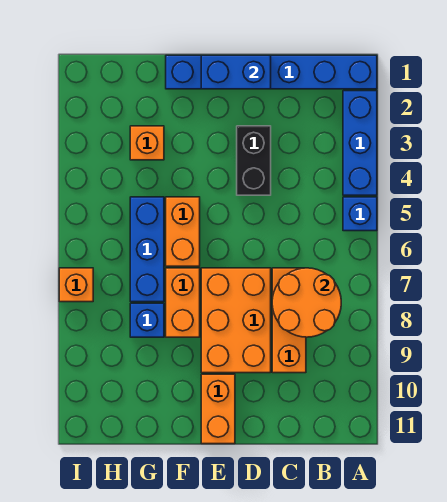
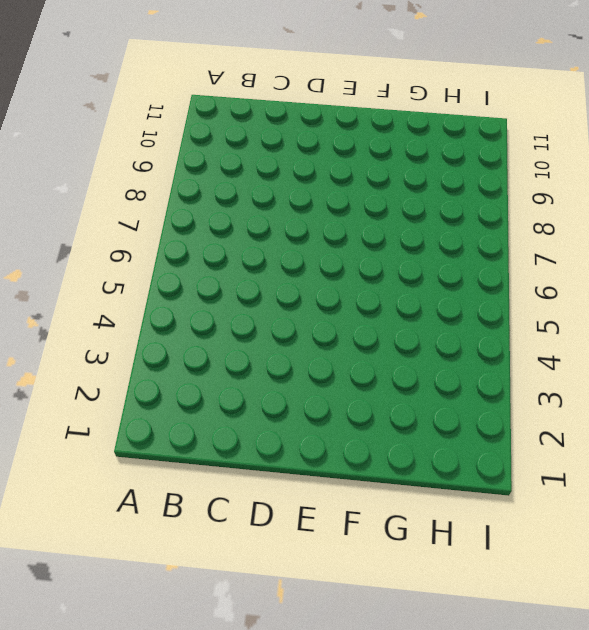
none -> blue brick A1:F1 level 1
none -> blue brick A2:A4 level 1
none -> blue brick A5 level 1

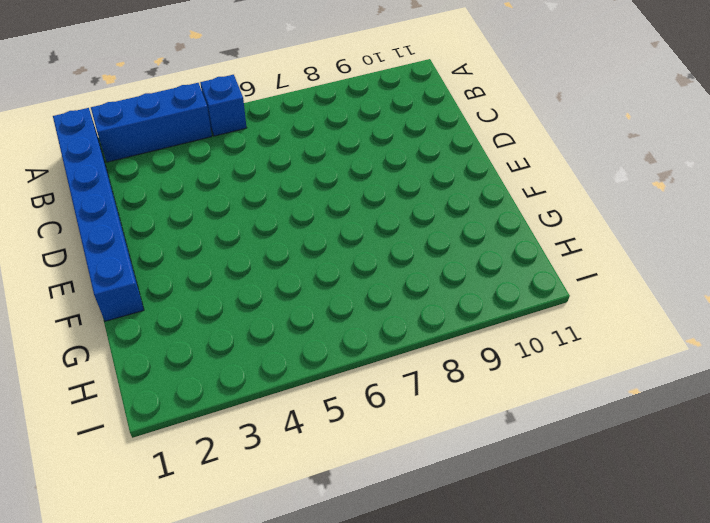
none -> orange brick C7:C9 level 1
none -> black brick D3:D4 level 1
none -> orange brick D7:E9 level 1

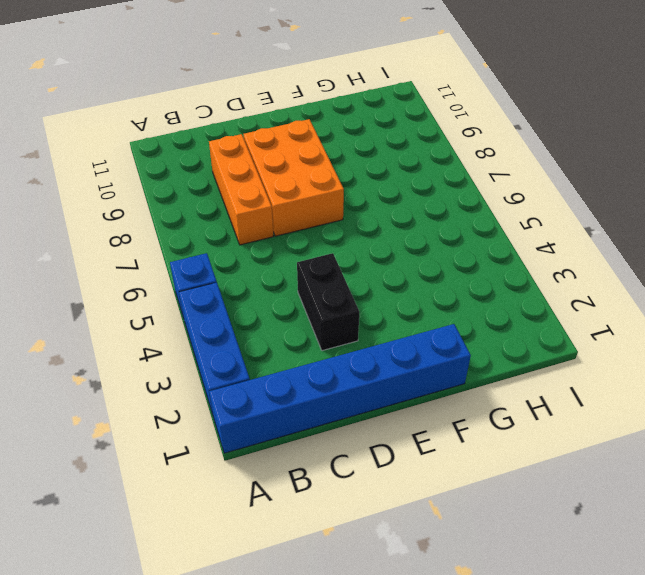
none -> orange brick E10:E11 level 1
none -> orange brick F5:F6 level 1
none -> orange brick F7:F8 level 1

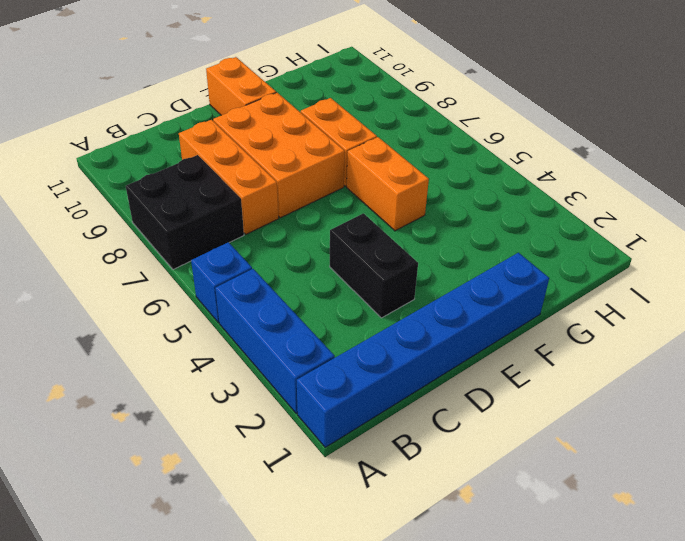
black brick A7:B8 level 1 -> none
none -> orange brick G3 level 1
none -> blue brick G5:G7 level 1
none -> blue brick G8 level 1

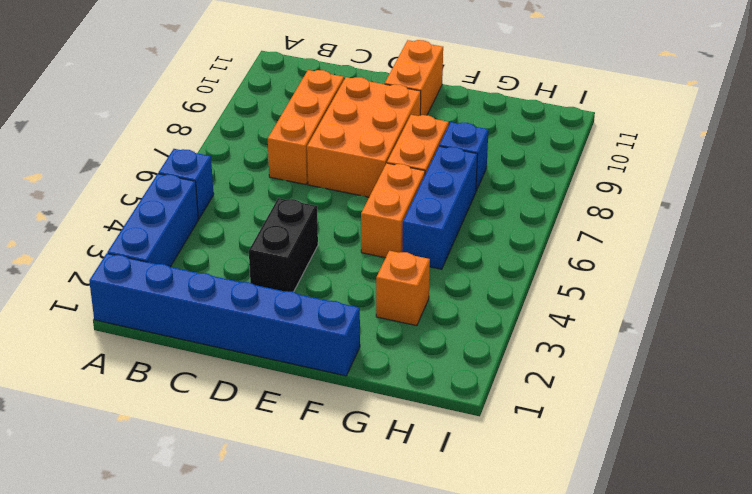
none -> orange brick I7 level 1
none -> orange round brick B7:C8 level 2
none -> blue brick D1:E1 level 2

